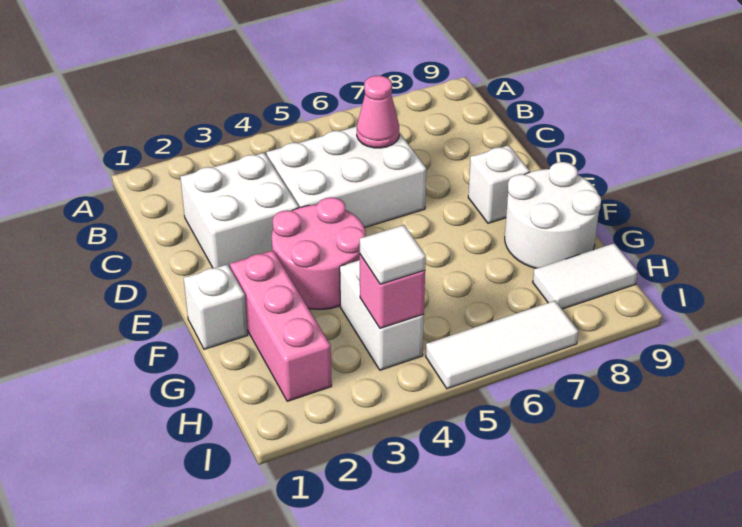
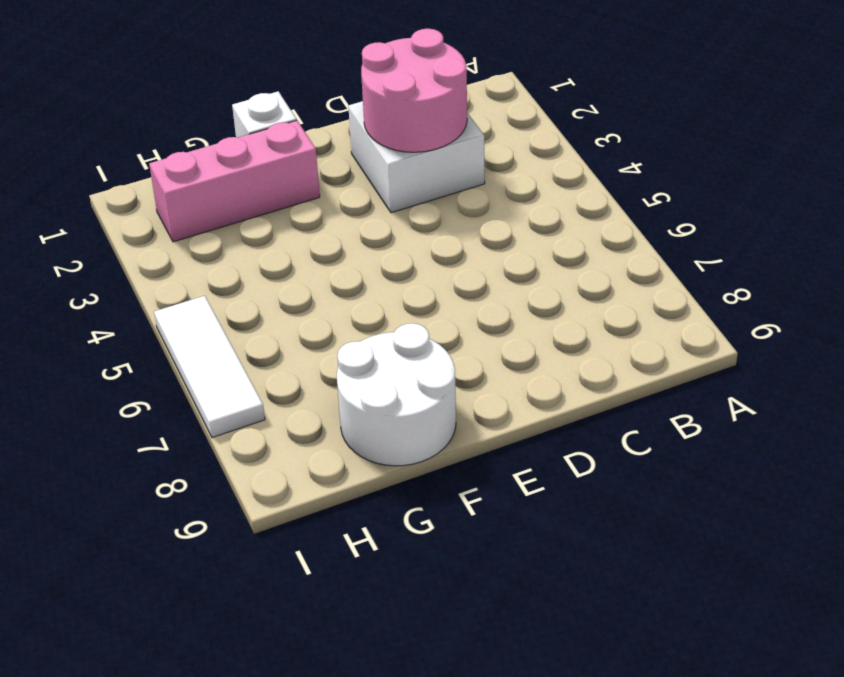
pink round brick C2:D3 level 2 -> pink round brick E3:F4 level 1
none -> white brick C4:D6 level 1
none -> white brick E8 level 1
none -> white brick G4:H4 level 1

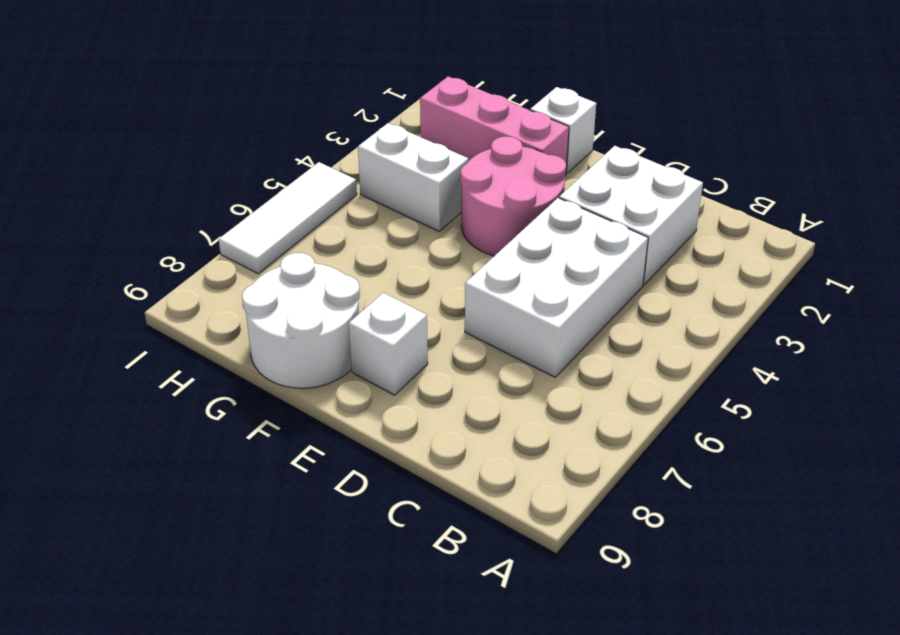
none -> white tile H8:H9 level 1
none -> pink cone C6 level 2
none -> pink brick H4 level 2

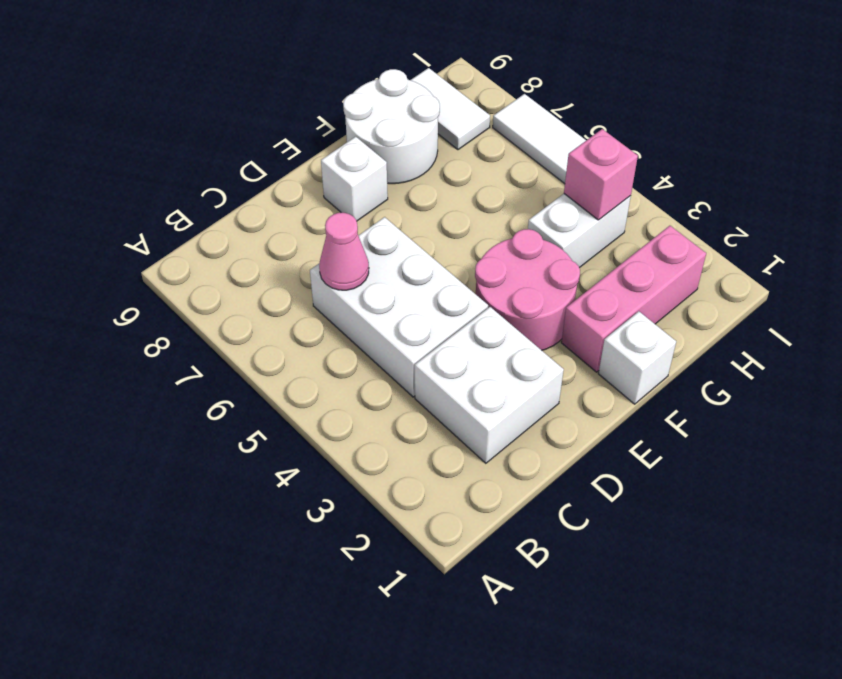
none -> white tile H4 level 3

